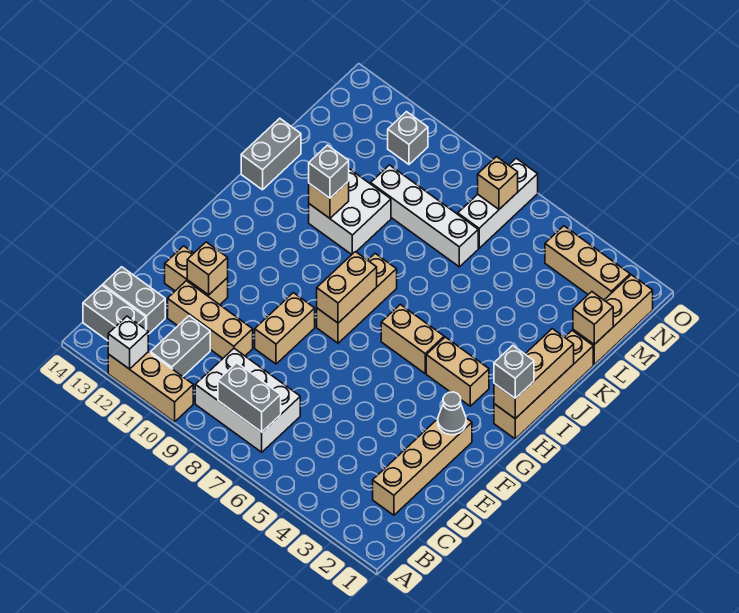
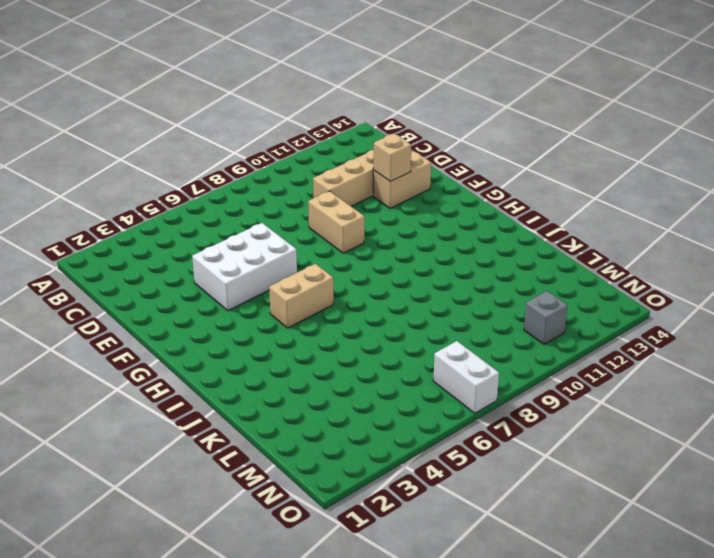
white brick E4:F6 level 1 -> white brick B7:C9 level 1
white brick N7:O7 level 1 -> white brick M7:O7 level 1
none -> tan brick A10:A12 level 1
none -> grey brick B11:C11 level 1
none -> grey brick B13:B14 level 1
none -> tan brick C2:F2 level 1

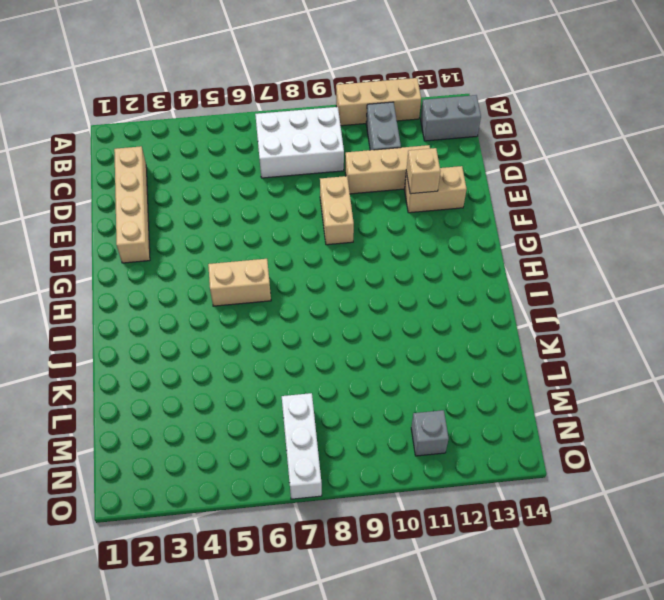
none -> grey brick C13:C14 level 1
none -> tan brick G8:I8 level 1
none -> tan brick H1:K1 level 1
none -> tan brick H3:H4 level 1

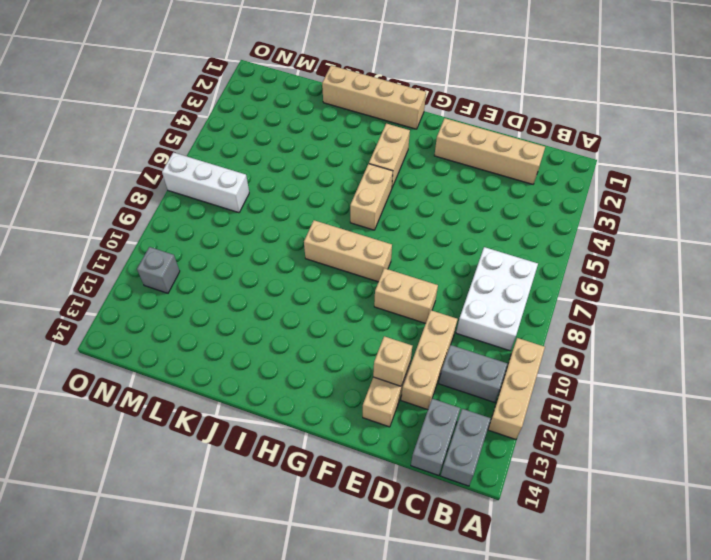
none -> white brick J10:K11 level 1
none -> grey brick J14:K14 level 1
none -> tan brick L1:N1 level 1
none -> white brick L7:L10 level 1

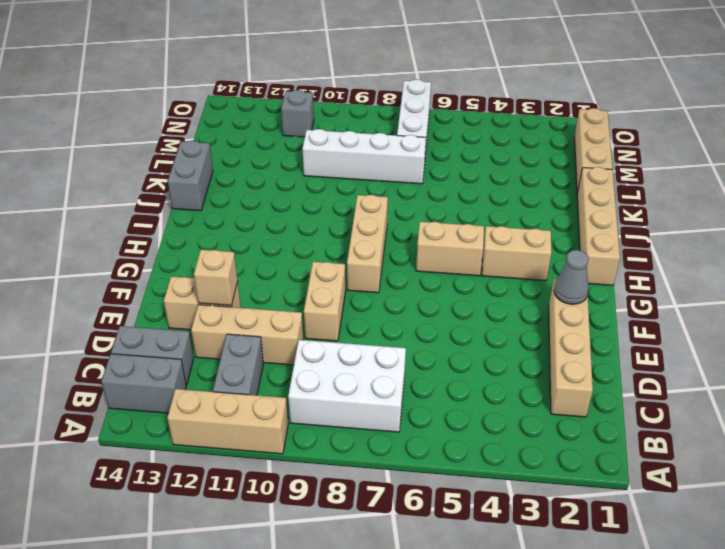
none -> white brick J10:K11 level 1
none -> tan brick N2:N4 level 1
none -> white brick A12 level 2
none -> grey brick B7:B8 level 2

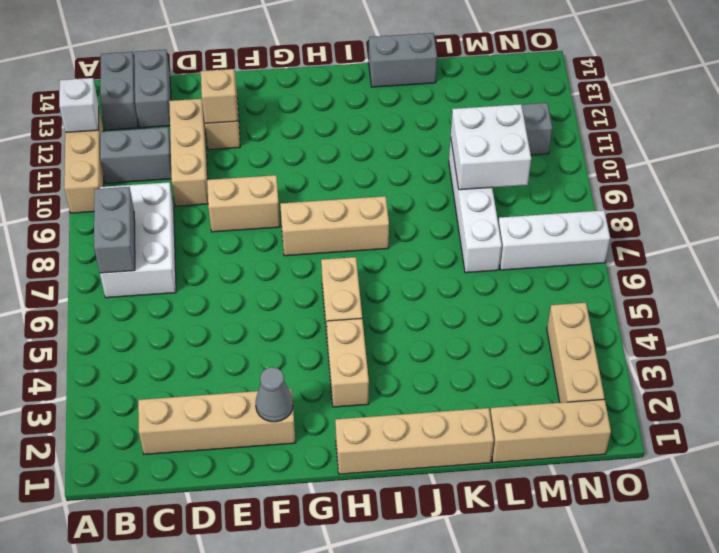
white brick L9:M10 level 2 -> white brick J10:K11 level 1
none -> tan brick G8:H8 level 2
none -> tan brick H1:J1 level 2
none -> tan brick J11 level 2
none -> tan brick L1 level 2

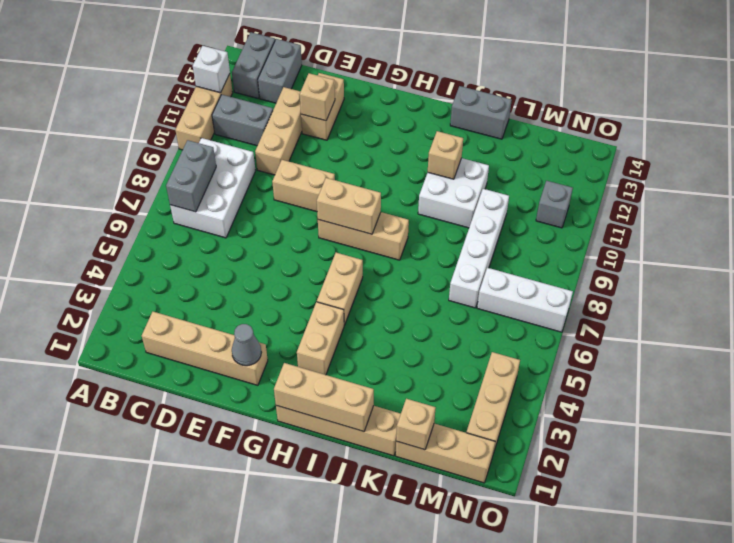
none -> tan brick N7 level 2
none -> grey brick H1 level 3
none -> grey brick J11 level 3

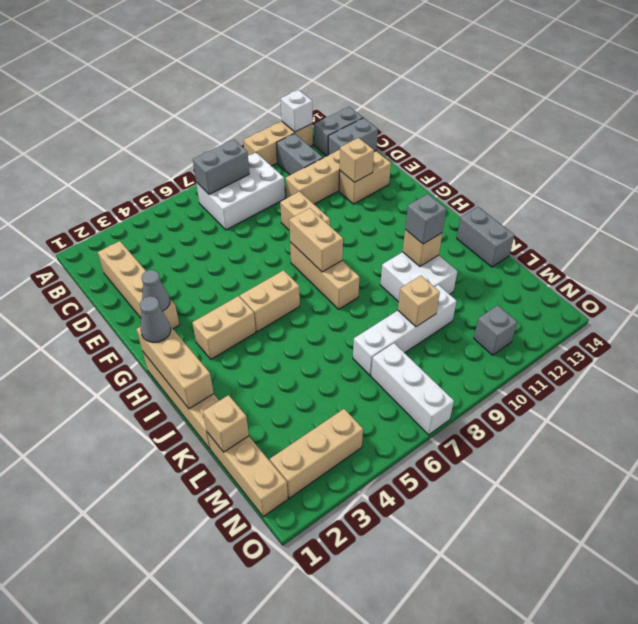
grey cone H1 level 3 -> grey brick H1 level 3
tan brick L9 level 2 -> tan brick N7 level 2

